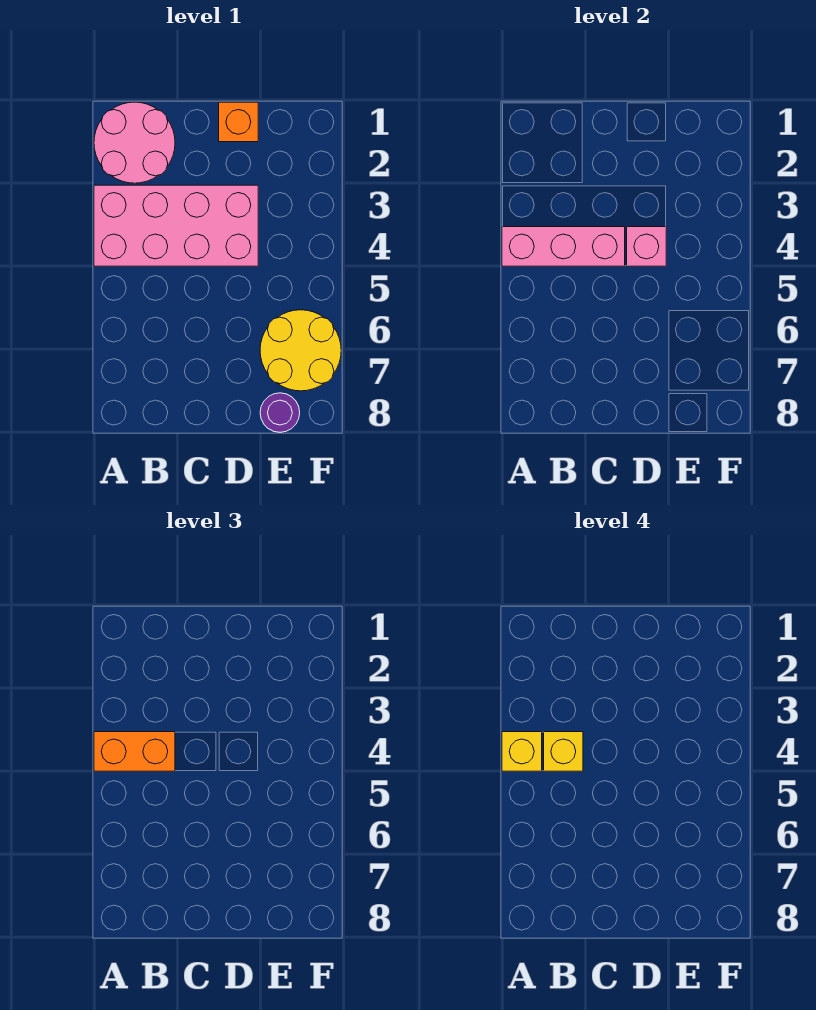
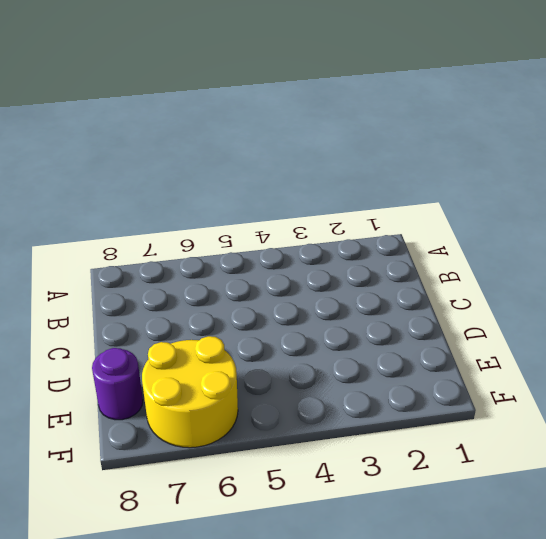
none -> pink round brick A1:B2 level 1
none -> pink brick A3:D4 level 1

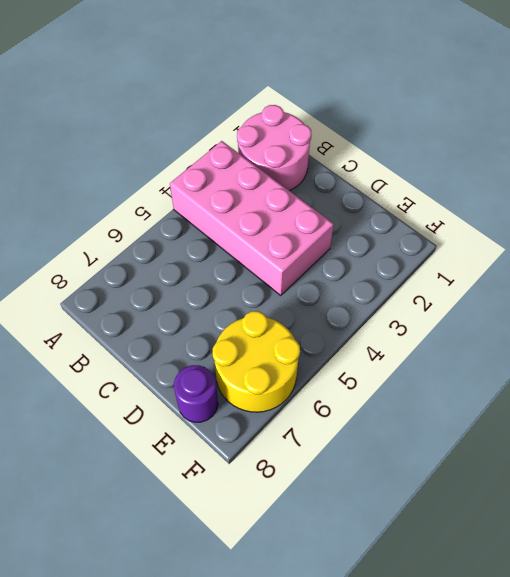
none -> orange brick D1 level 1
none -> pink brick A4:C4 level 2

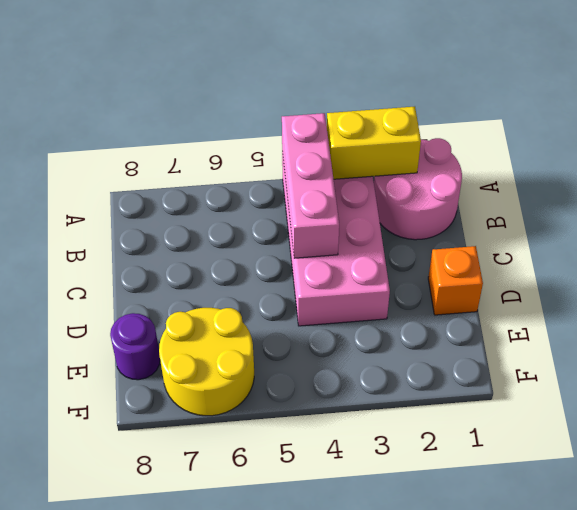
yellow brick A2:A3 level 2 -> none
none -> pink brick D4 level 2
none -> orange brick A4:B4 level 3

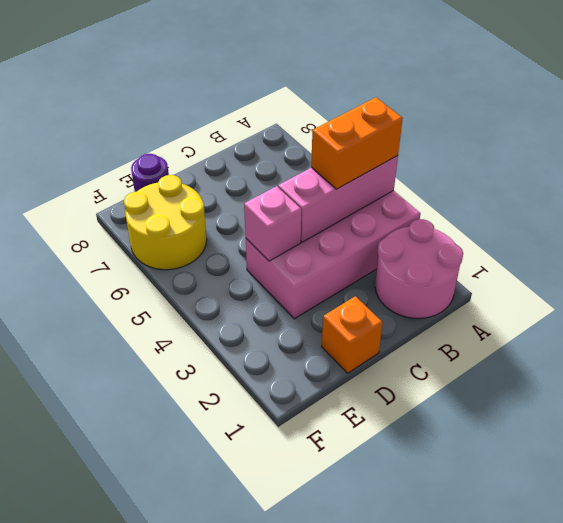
none -> yellow brick A4 level 4
none -> yellow brick B4 level 4

